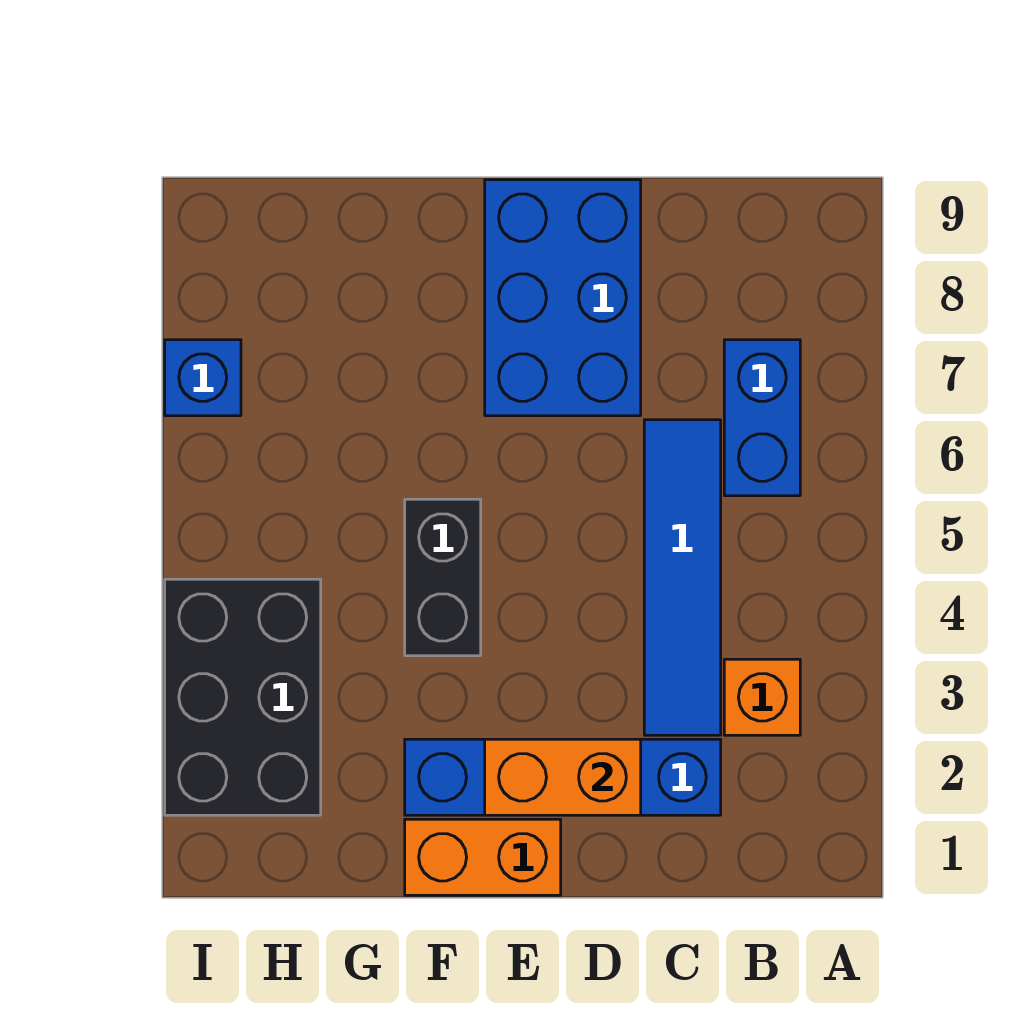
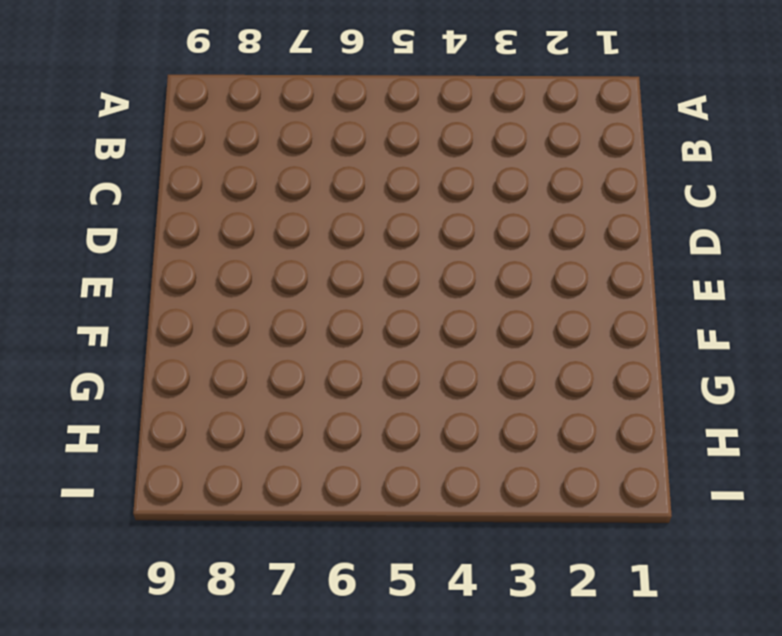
none -> orange brick B3 level 1
none -> blue brick B6:B7 level 1

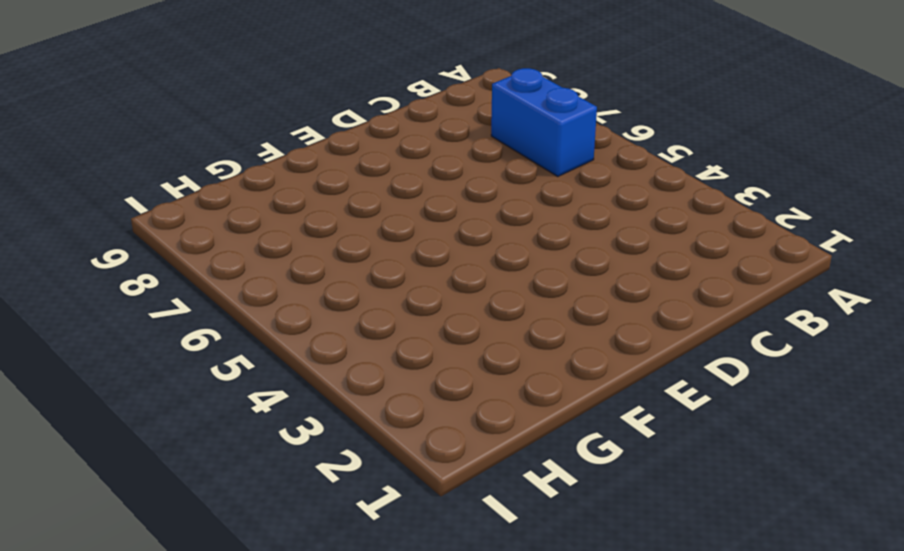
none -> orange brick B3 level 1
none -> blue brick C2:F2 level 1

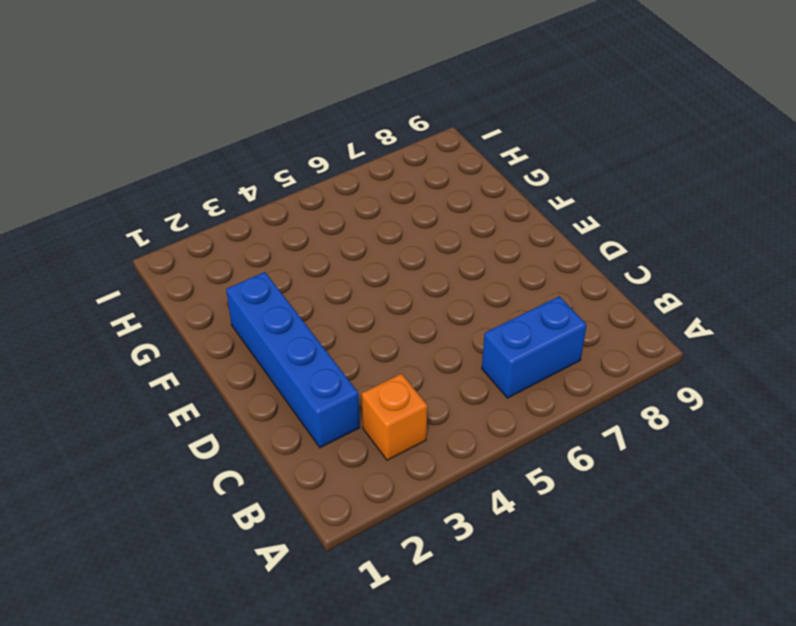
none -> blue tile C3:C6 level 1
none -> blue brick D7:E9 level 1

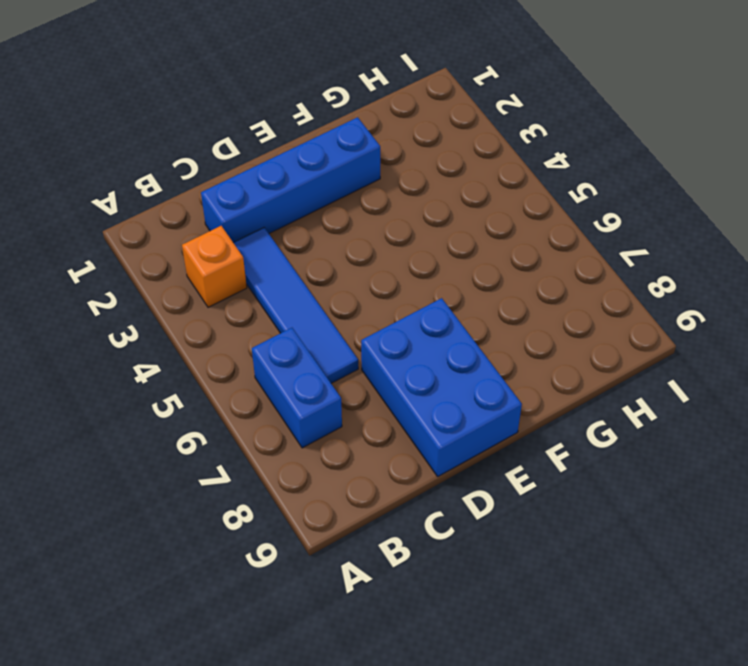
none -> orange brick E1:F1 level 1
none -> black brick F4:F5 level 1

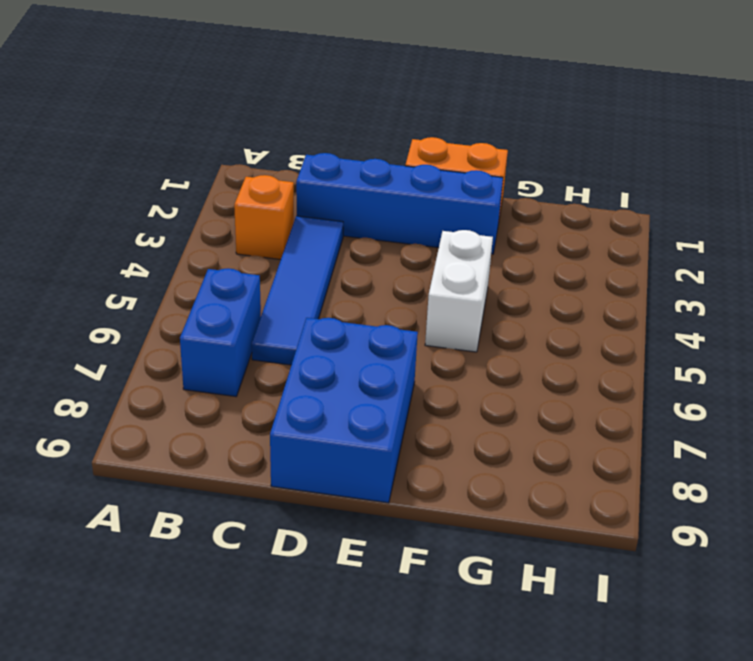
white brick F4:F5 level 1 -> black brick F4:F5 level 1
none -> black brick H2:I4 level 1
none -> blue brick I7 level 1

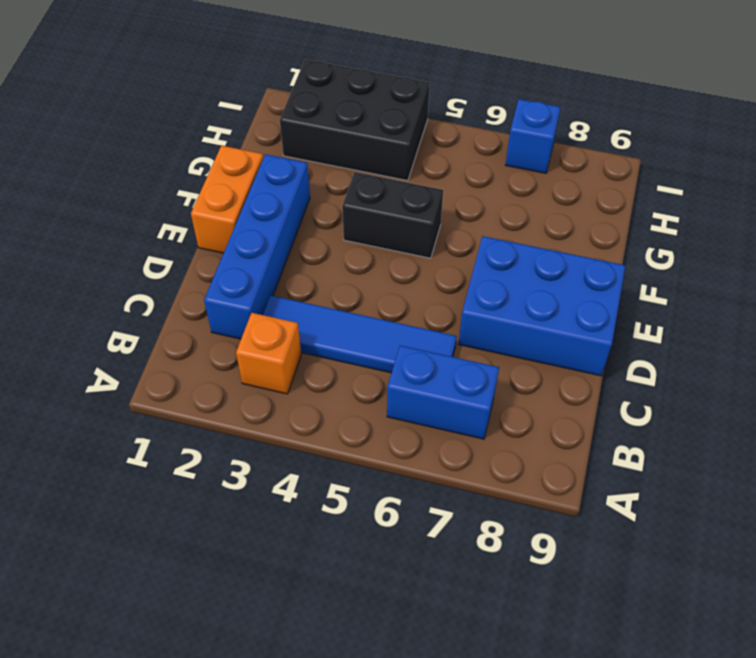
none -> orange brick D2:E2 level 2

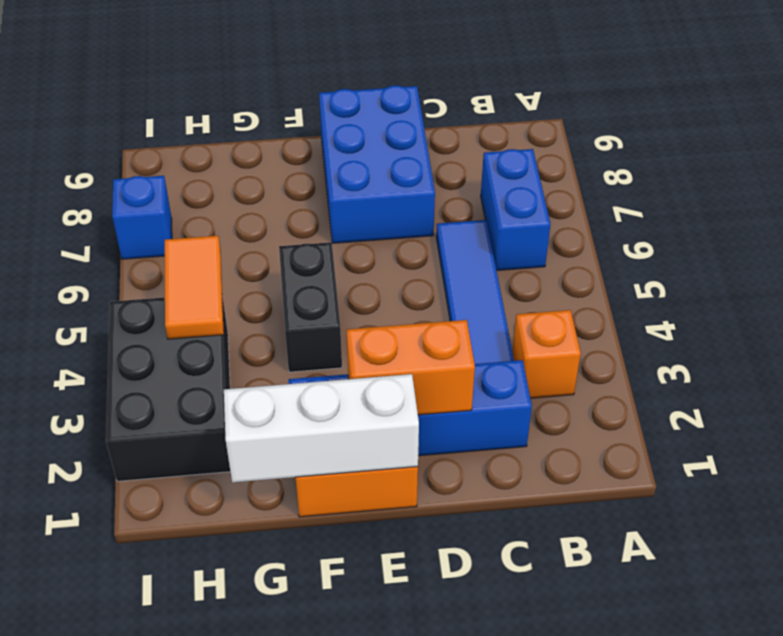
white brick E1:G1 level 2 -> none
orange tile H4:H5 level 2 -> none

